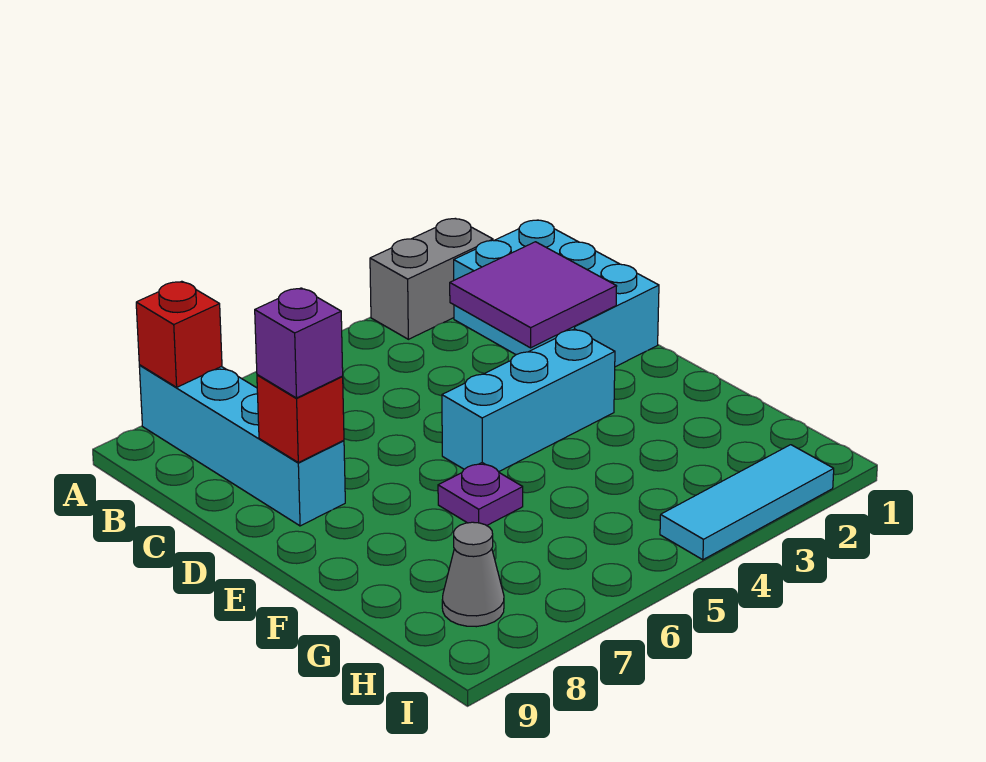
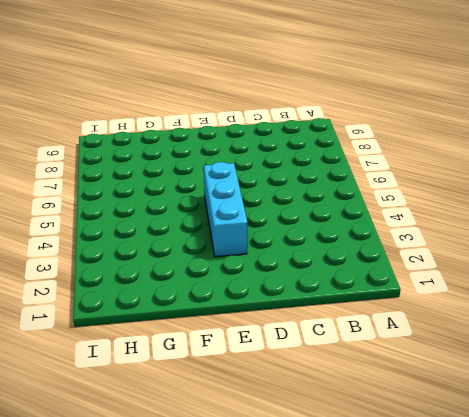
none -> grey brick A2:A3 level 1
none -> cyan brick A8:D8 level 1

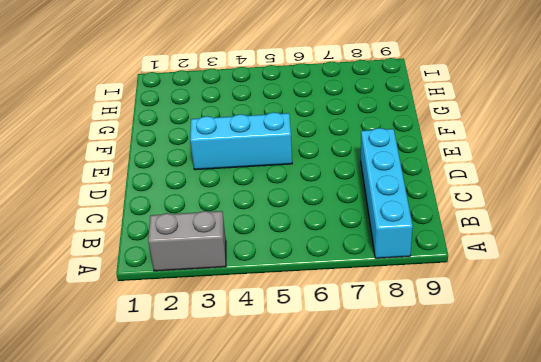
none -> cyan brick B1:D2 level 1
none -> purple plate F6 level 1

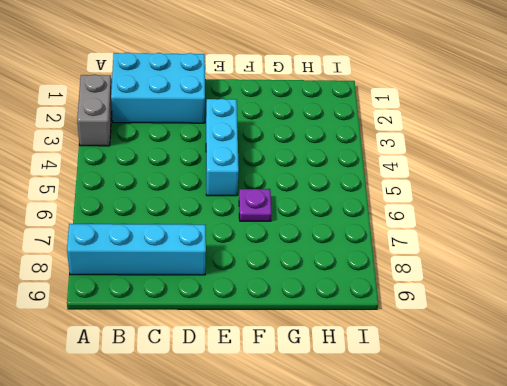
none -> grey cone H8 level 1
none -> cyan tile I2:I4 level 1

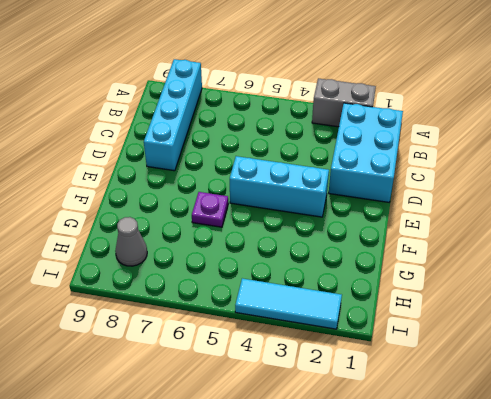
none -> red brick A8 level 2
none -> purple tile C2:D3 level 2

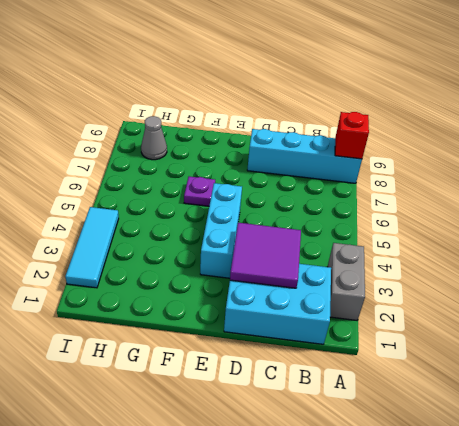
none -> red brick D8 level 2
none -> purple brick D8 level 3

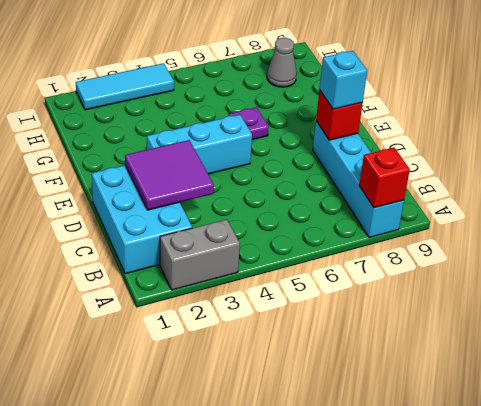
cyan brick D8 level 3 -> purple brick D8 level 3

